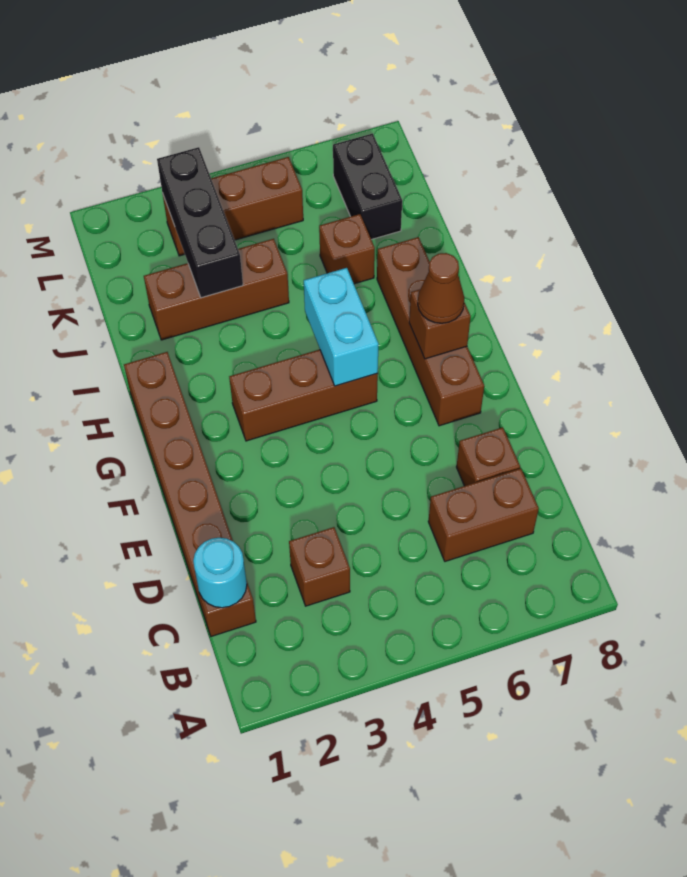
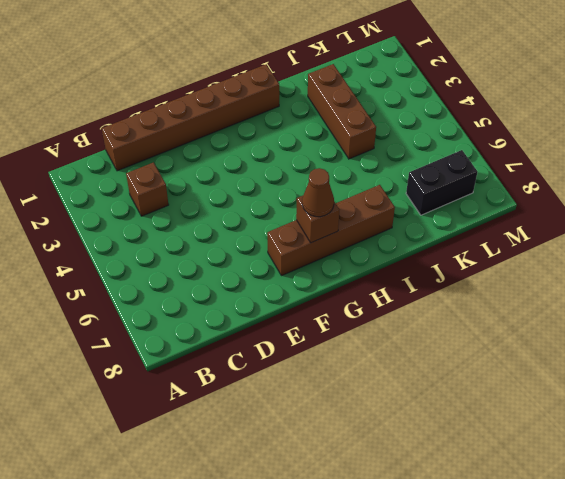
none -> brown brick C6:C7 level 1
none -> brown brick D7 level 1
none -> brown brick G3:G5 level 1

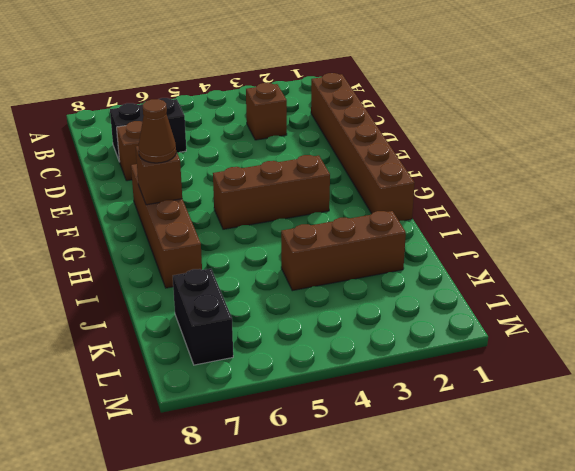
black brick C6:C7 level 1 -> brown brick C6:C7 level 1
none -> brown brick J6 level 1
none -> brown brick L3:L5 level 1
none -> cyan round brick C1 level 2

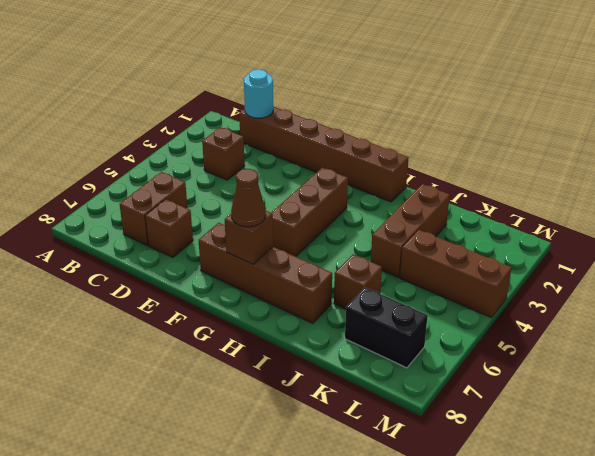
brown brick K4:M4 level 1 -> brown brick L3:L5 level 1
none -> cyan brick G5:H5 level 2
none -> black brick J3:L3 level 2

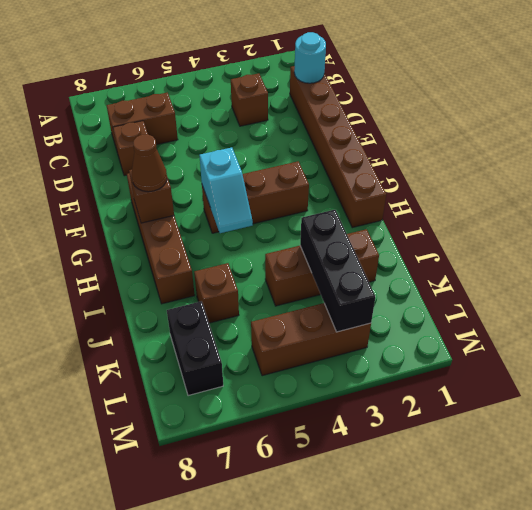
cyan slope G5:H5 level 2 top G -> cyan brick G5:H5 level 2

